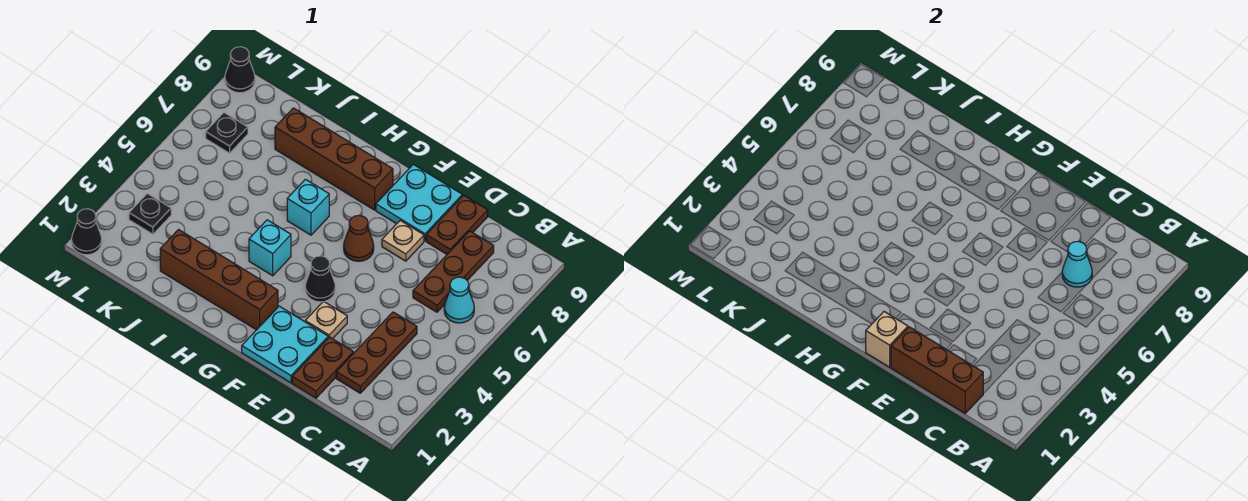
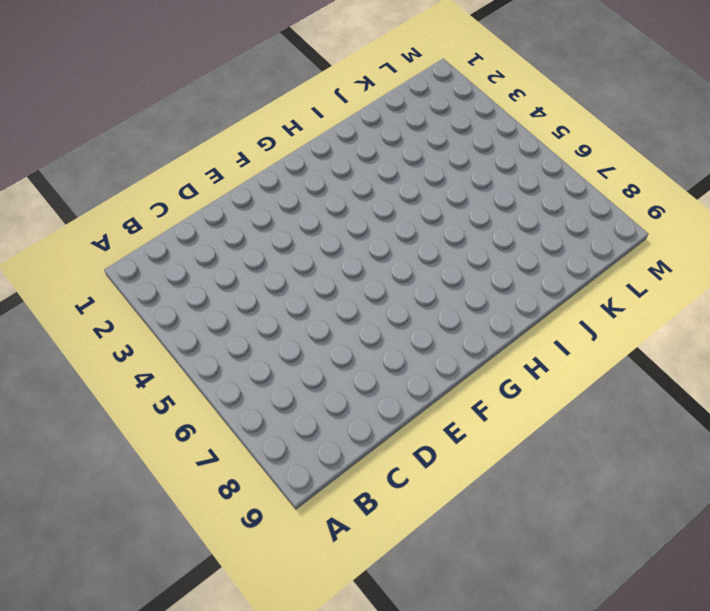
none -> cyan cone B6 level 1
none -> brown plate C2:C4 level 1
none -> brown plate C6:C8 level 1

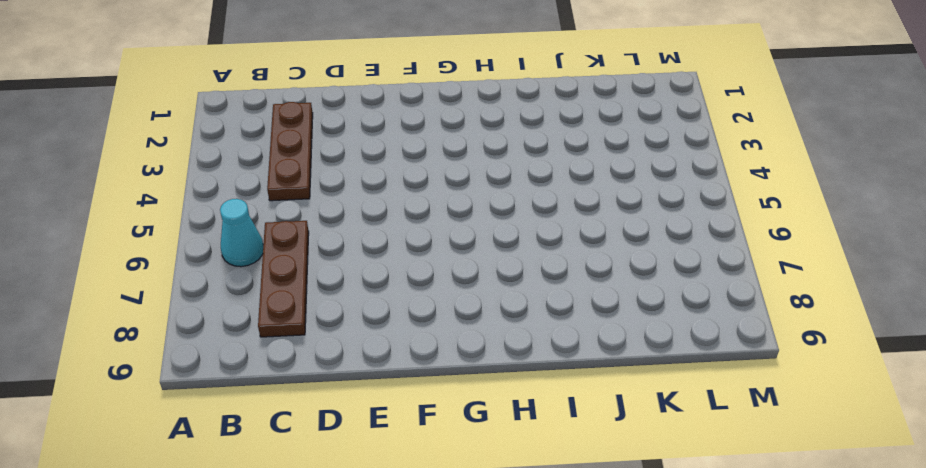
none -> brown plate D1:D2 level 1
none -> brown plate D8:D9 level 1
none -> cyan plate E1:F2 level 1

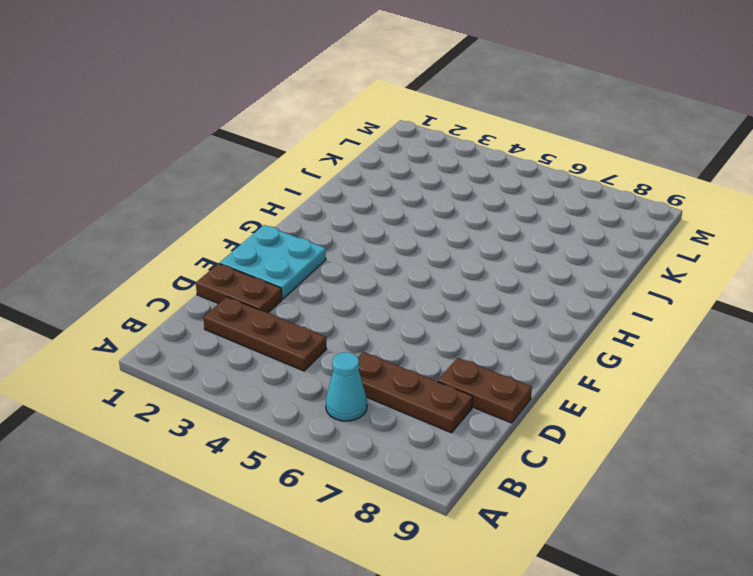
none -> tan plate E3 level 1
none -> tan plate E7 level 1
none -> cyan plate E8:F9 level 1

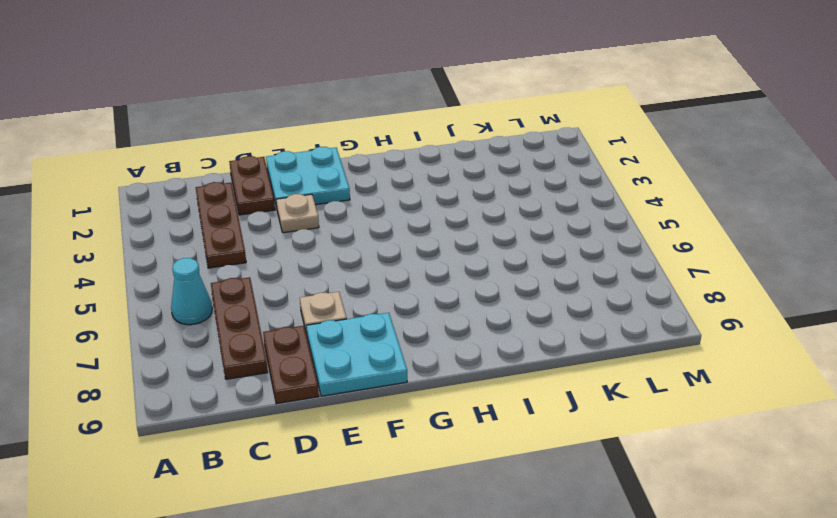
none -> black cone F4 level 1
none -> brown cone F6 level 1
none -> brown brick G2:J2 level 1

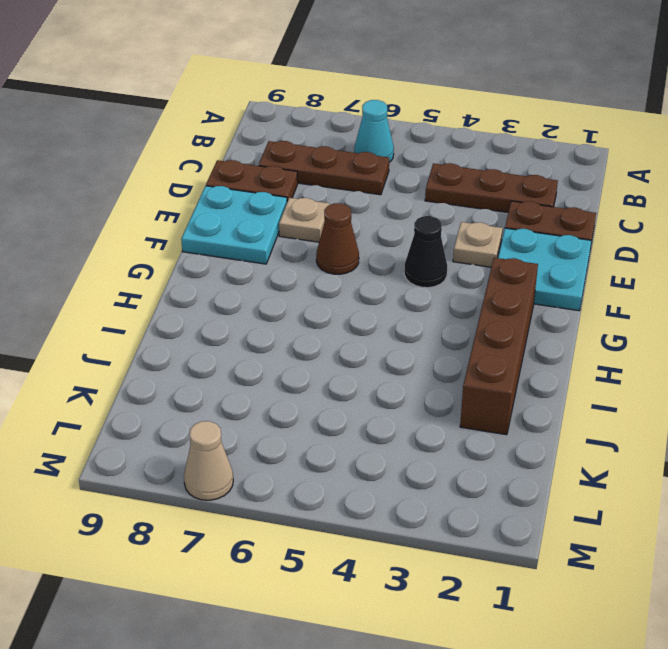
tan cone M7 level 1 -> none
none -> brown brick G8:J8 level 1
none -> cyan brick H4 level 1
none -> cyan brick H6 level 1

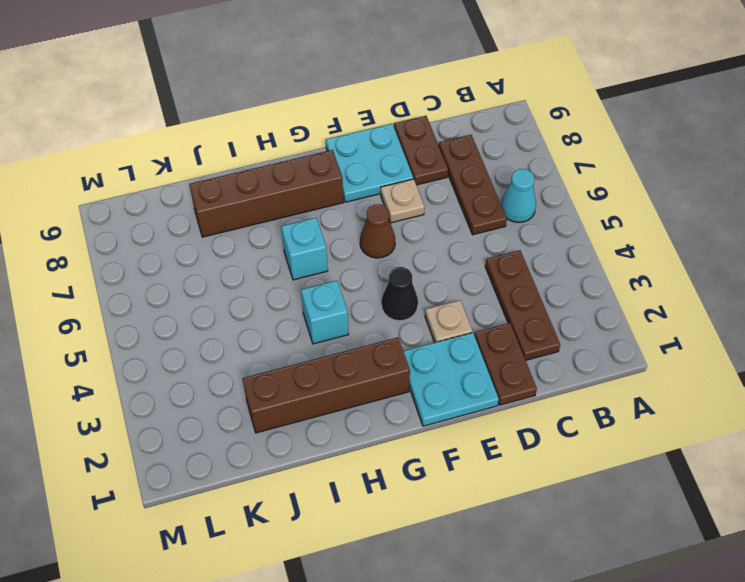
none -> black plate L3 level 1
none -> black plate L7 level 1
none -> black cone M1 level 1

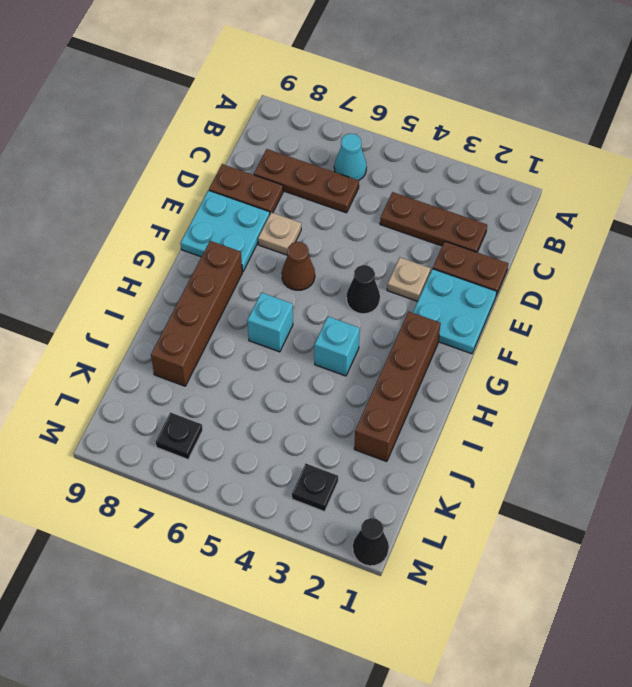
none -> black cone M9 level 1
none -> brown brick C1:E1 level 2
none -> cyan cone C7 level 2

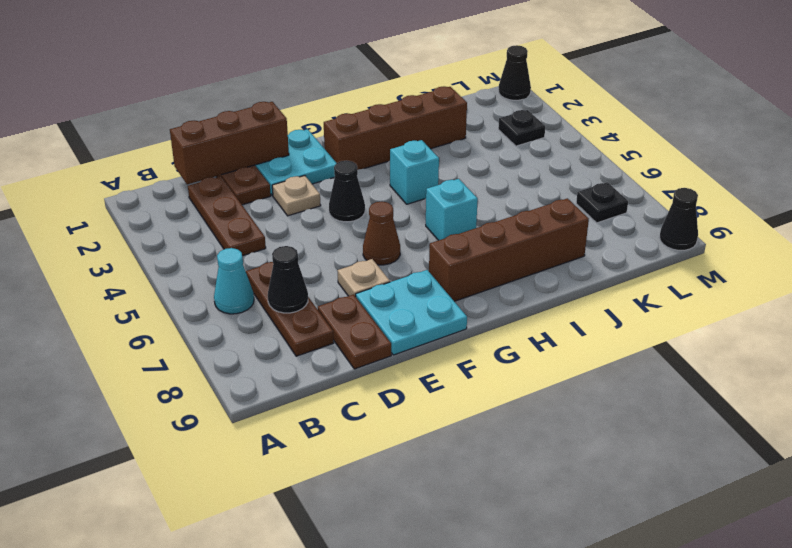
black cone C7 level 2 -> cyan cone C7 level 2
none -> tan brick F1 level 2

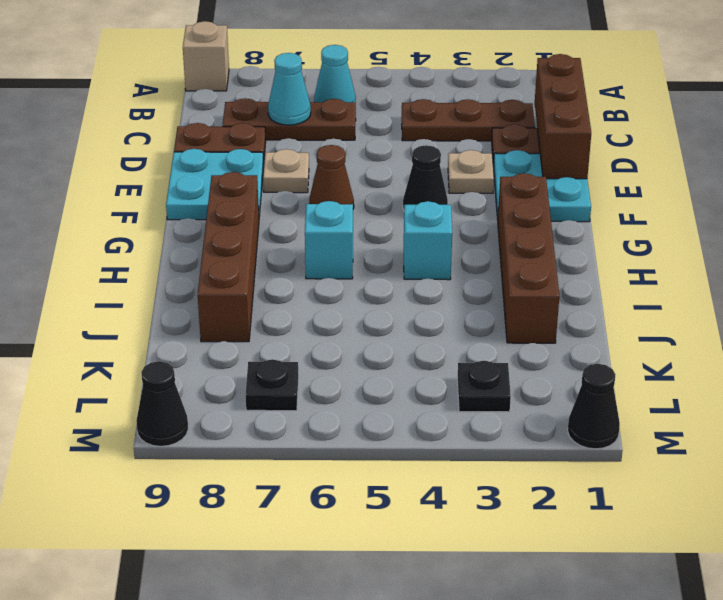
tan brick A9 level 1 -> tan brick F1 level 2

